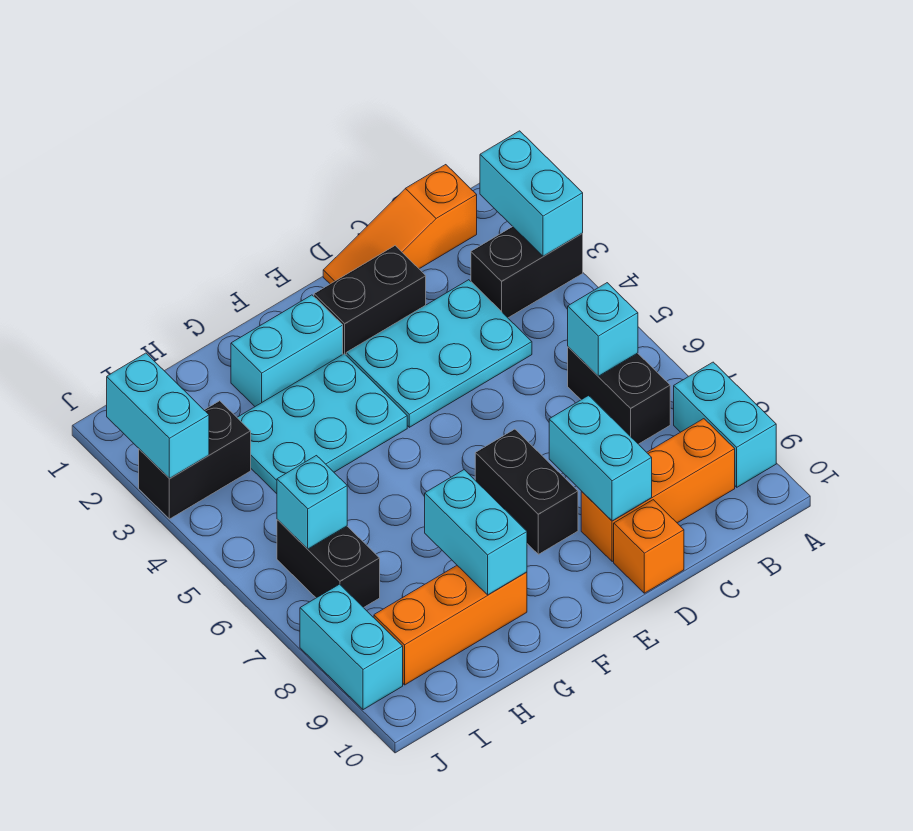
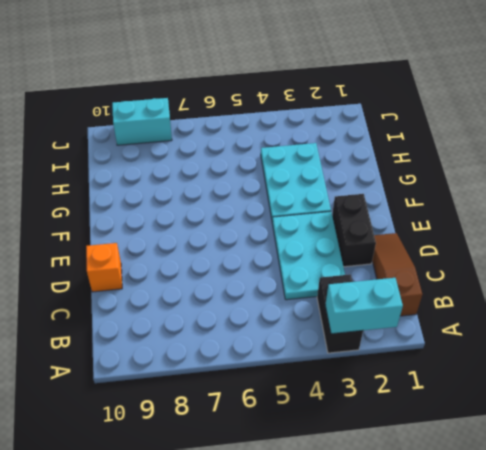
brown slope B1:D1 level 1 top B -> orange slope B1:D1 level 1 top B
none -> cyan brick A8:A9 level 1
none -> black brick B6:B7 level 1
none -> orange brick B9:D9 level 1

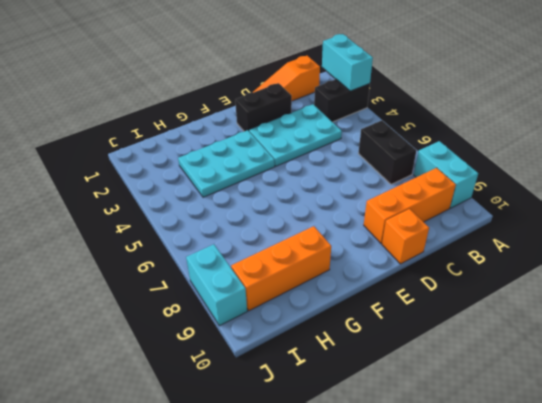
none -> black brick E7:E8 level 1
none -> cyan brick F2:G2 level 1
none -> black brick I3:J3 level 1

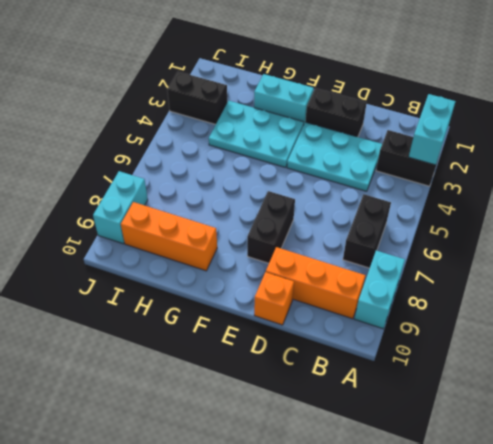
none -> orange slope B1:D1 level 1 top B
none -> black brick I6:I7 level 1
none -> cyan brick B6 level 2

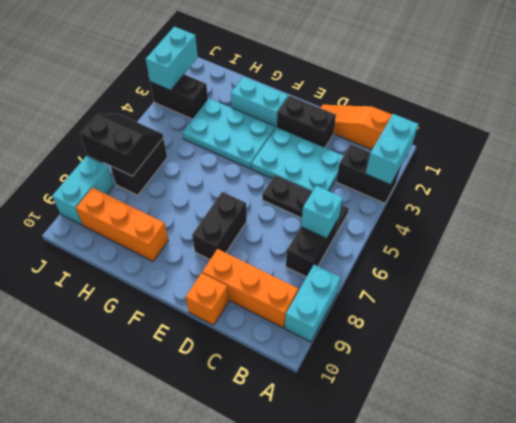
black plate B5:D5 level 1 -> none
black slope I6:J7 level 2 top 7 -> cyan brick I6 level 2
none -> cyan brick D8:D9 level 2
none -> cyan brick G8:G9 level 2

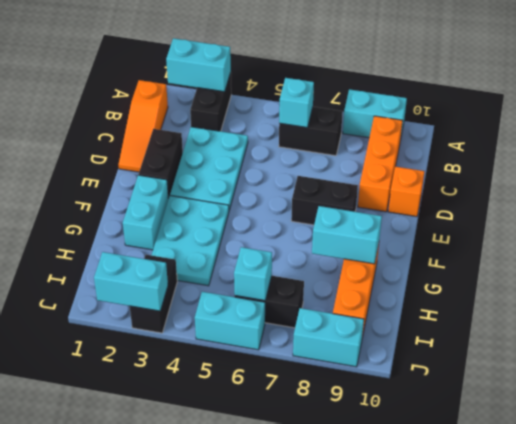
cyan brick J5:J6 level 1 -> cyan brick D8:D9 level 2

